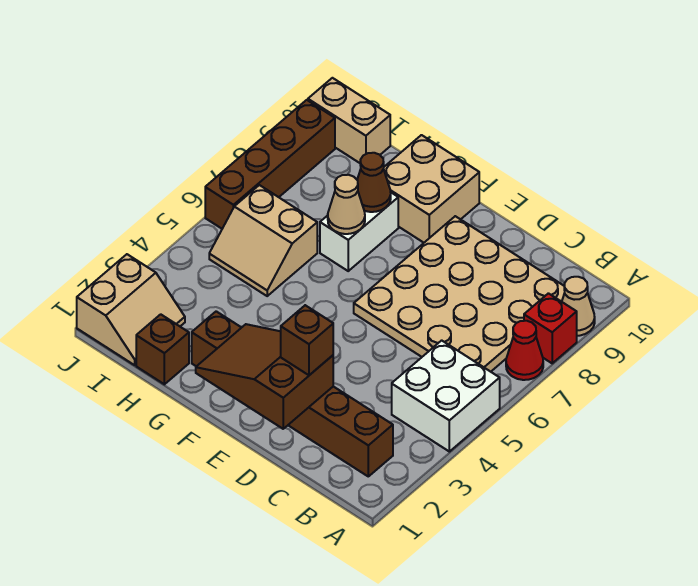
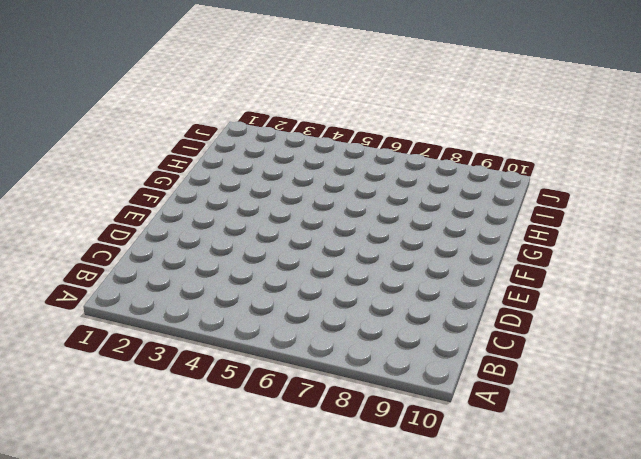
none -> white brick A4:B5 level 1
none -> red cone A7 level 1
none -> red brick A8 level 1

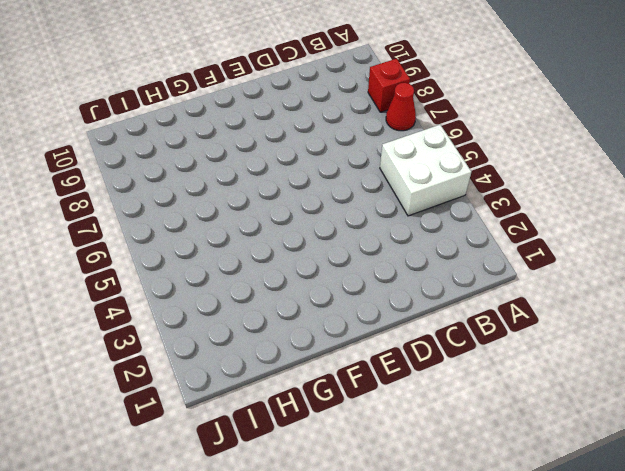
none -> tan cone A9 level 1
none -> brown brick B2:G2 level 1
none -> tan plate B6:E9 level 1

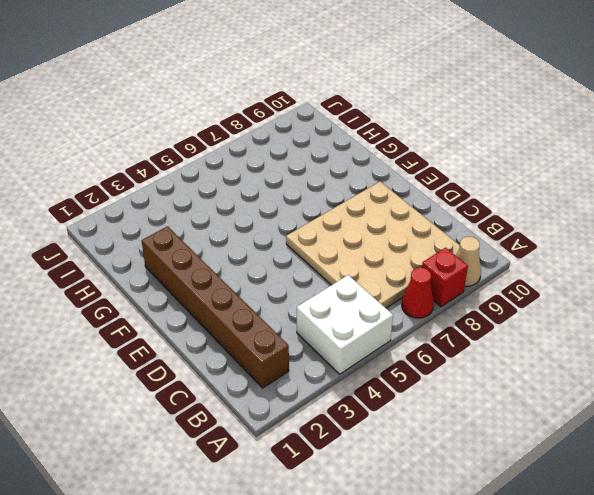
none -> tan brick F9:G10 level 1
none -> white brick G7:G8 level 1
none -> brown brick H1 level 1

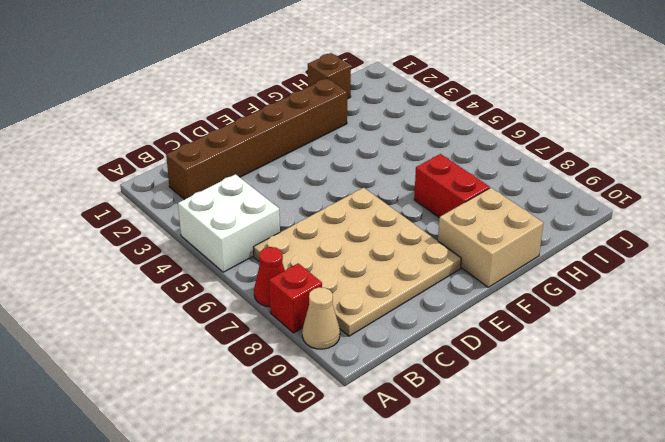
red brick G7:G8 level 1 -> white brick G7:G8 level 1
none -> tan slope H5:I6 level 1 top 6
none -> tan slope I1:J2 level 1 top J
none -> tan brick I10:J10 level 1

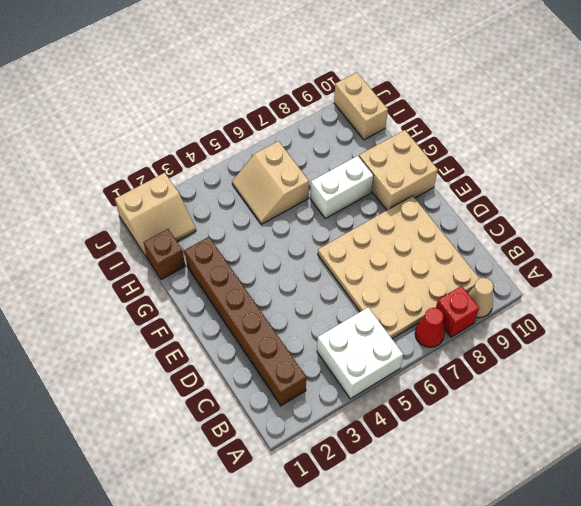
none -> brown brick J6:J9 level 1
none -> brown slope D1:F2 level 2 top D
none -> tan cone G7 level 2

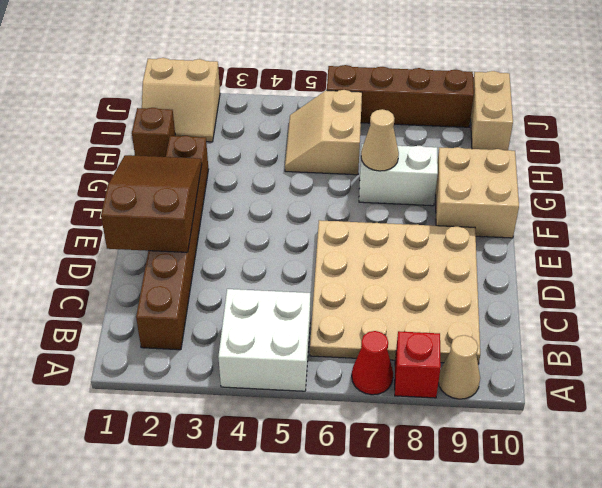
none -> brown cone G8 level 2
none -> brown brick D2 level 3

